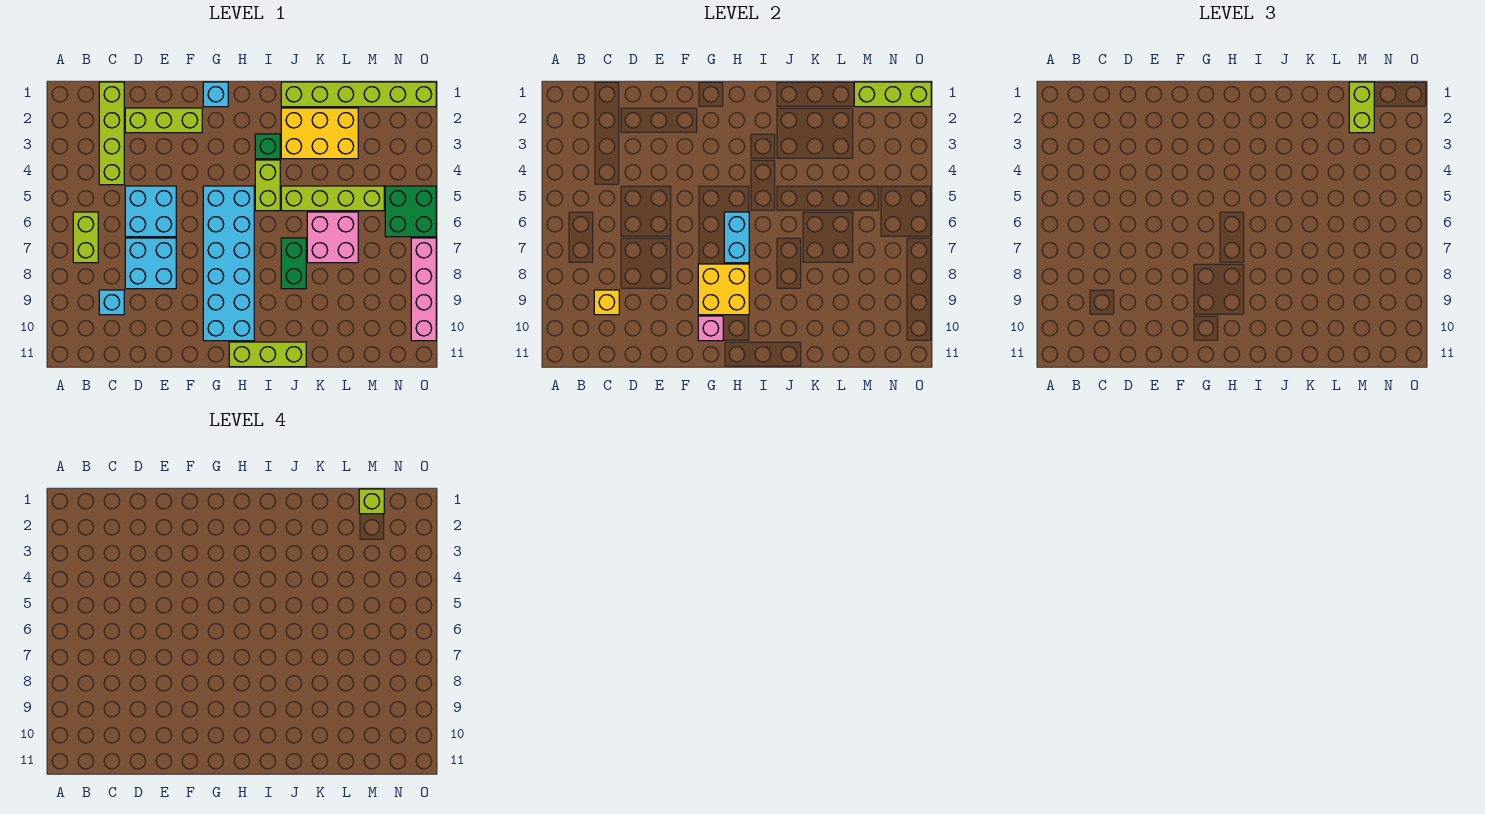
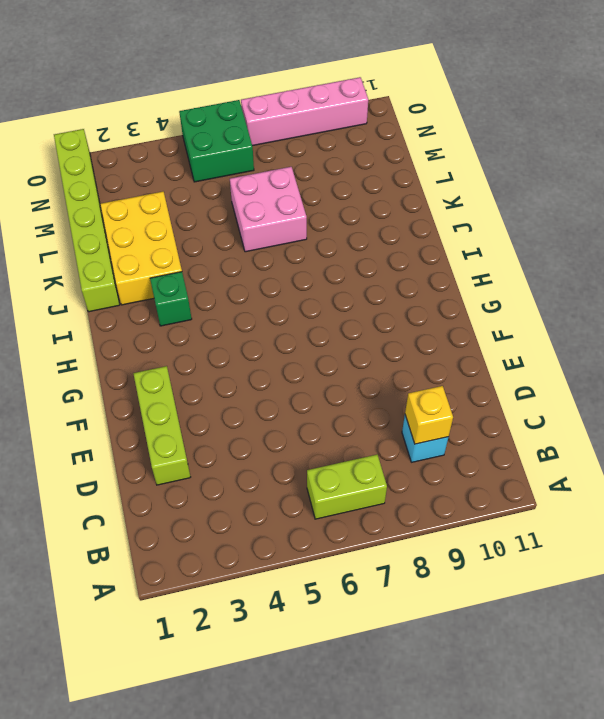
none -> lime brick C1:C4 level 1
none -> cyan brick D5:E6 level 1
none -> cyan brick D7:E8 level 1

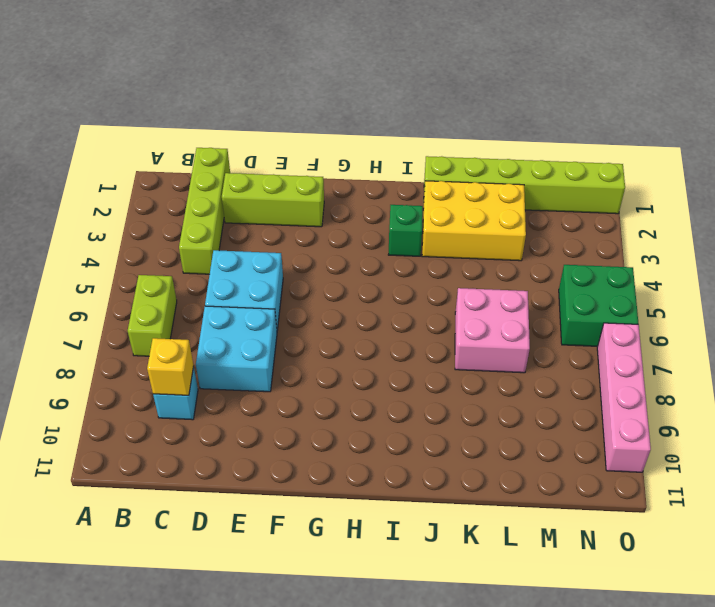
none -> cyan brick G1 level 1
none -> cyan brick G5:H10 level 1
none -> lime brick H11:J11 level 1

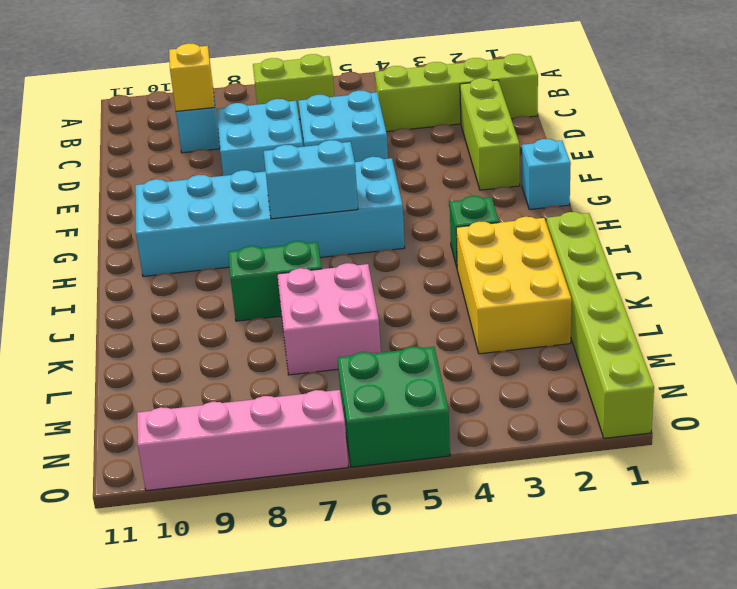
none -> lime brick H11:J11 level 1
none -> lime brick I4:I5 level 1
none -> lime brick J5:M5 level 1

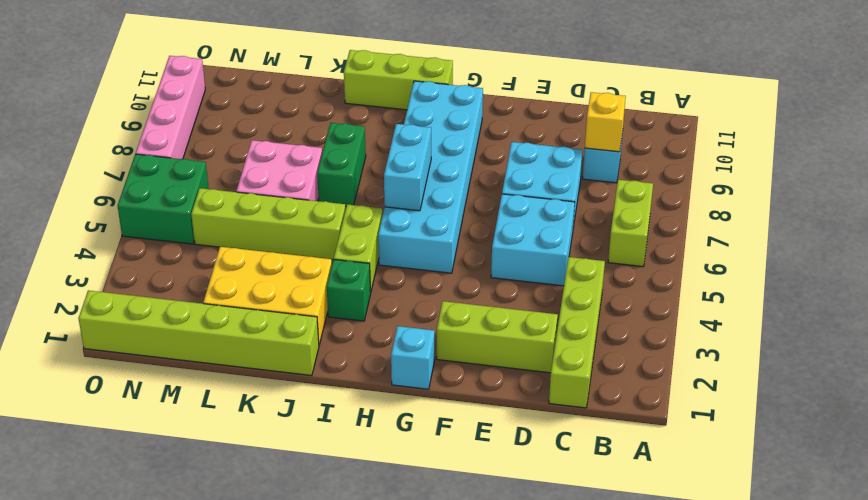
none -> yellow brick G8:H9 level 2
none -> pink brick G10 level 2
none -> lime brick M1:O1 level 2

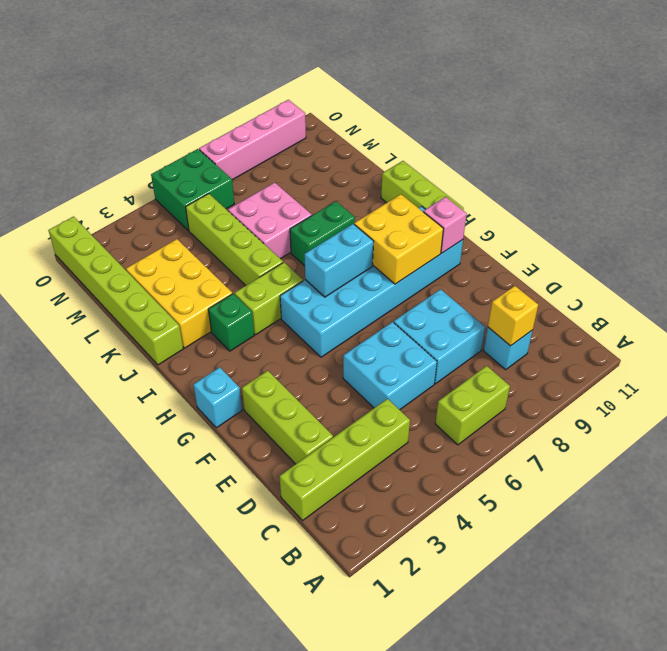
none -> lime brick M1:O1 level 2
none -> lime brick M1:M2 level 3
none -> lime brick M1 level 4

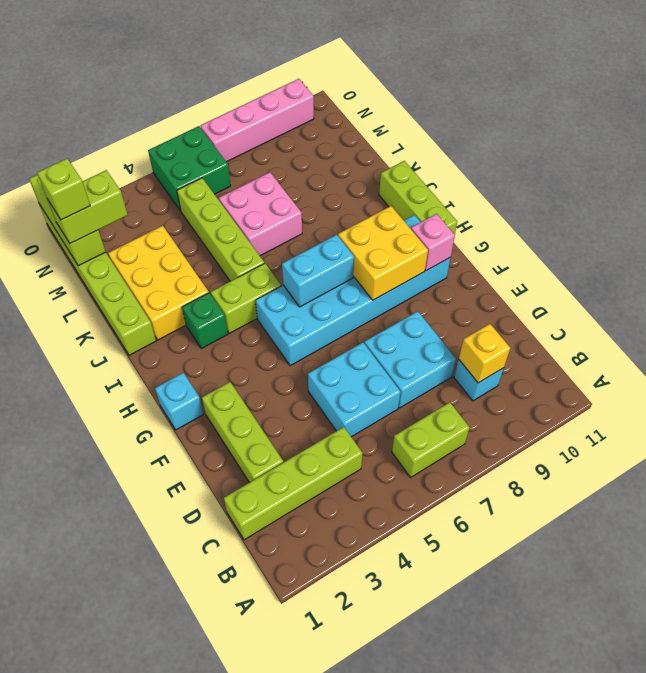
none -> green brick J7:J8 level 1

